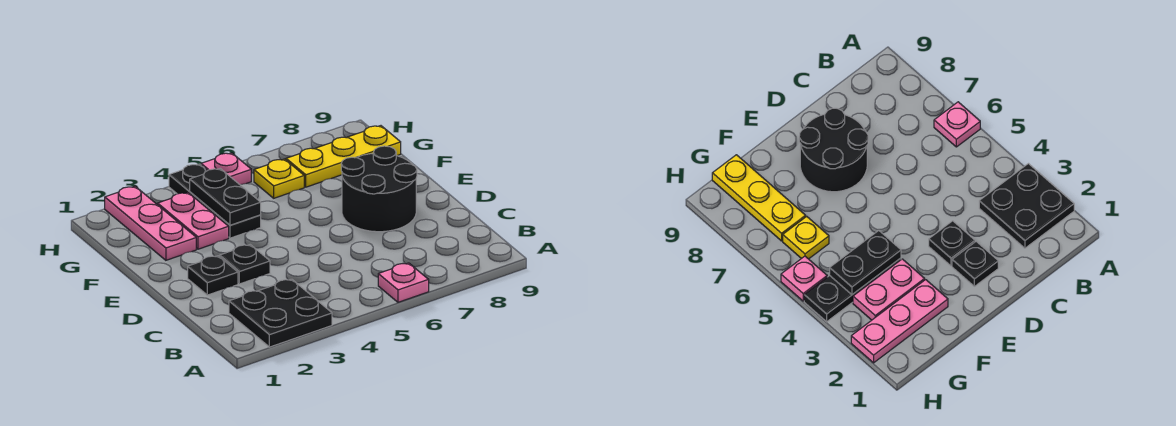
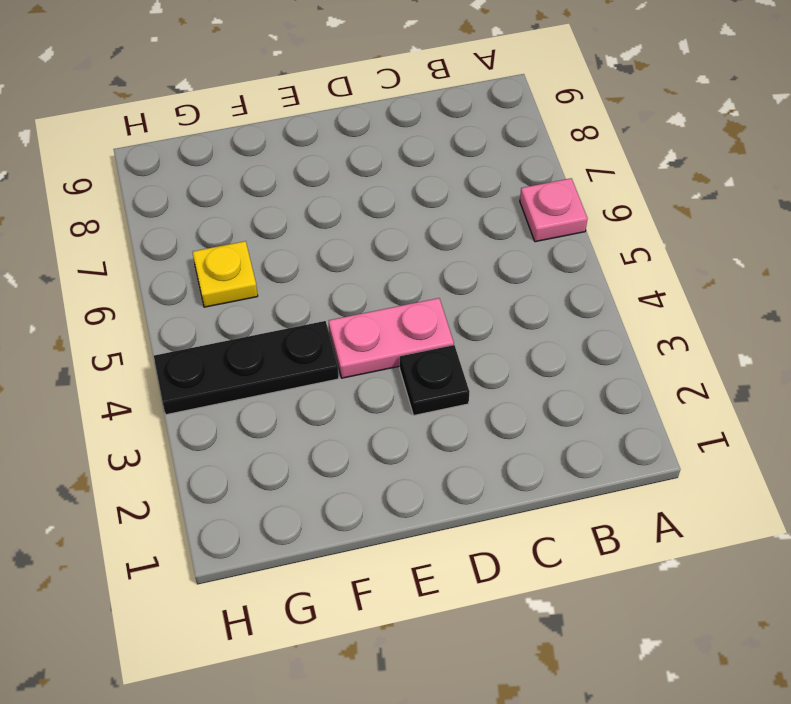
pink plate D4:E4 level 1 -> pink plate F3:G3 level 1
none -> black plate A2:B3 level 1
none -> black plate D2 level 1
none -> black round brick D7:E8 level 1

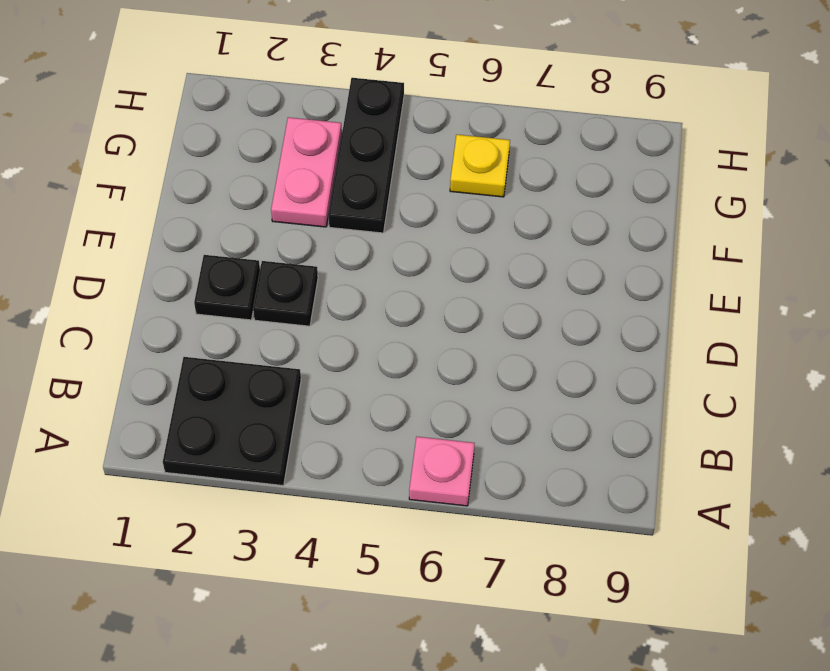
none -> black round brick D7:E8 level 1
none -> pink plate F2:H2 level 1
none -> yellow plate G7:G9 level 1

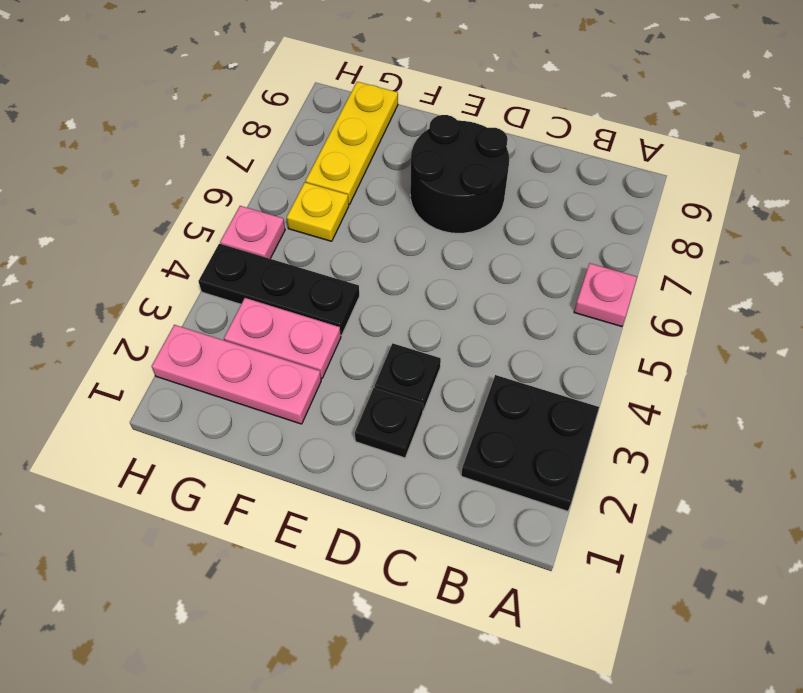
none -> black plate F4:G4 level 2

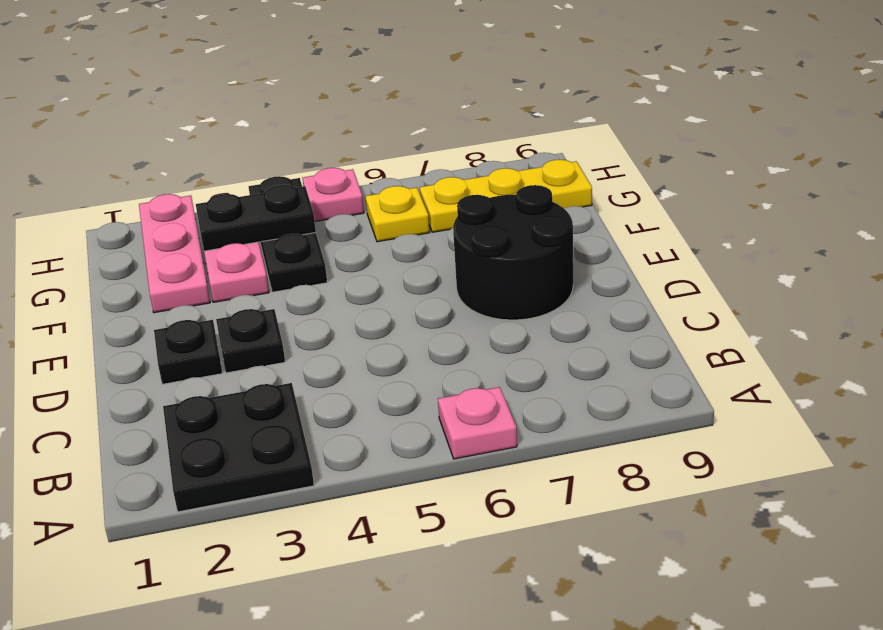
black plate G3:G4 level 2 -> black plate F4:G4 level 2

